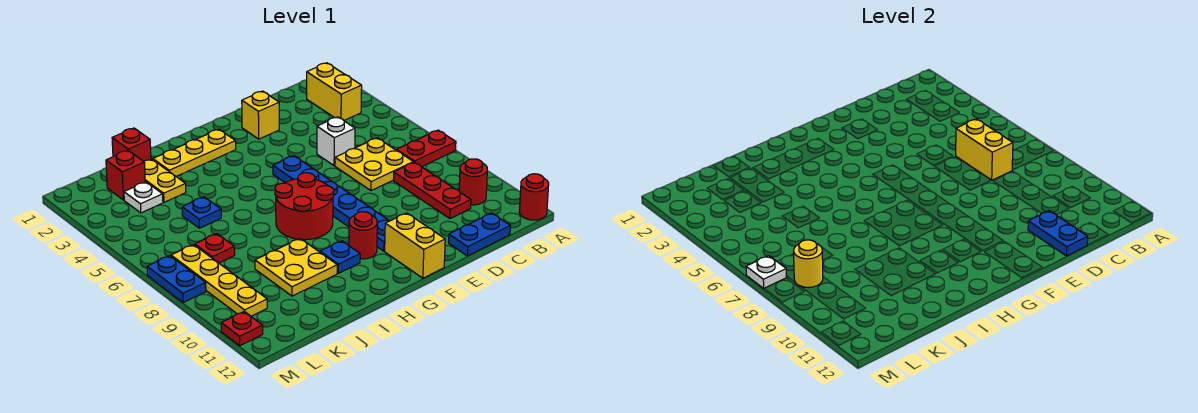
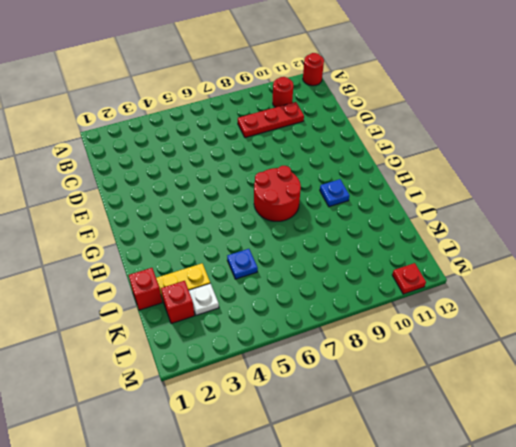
none -> red plate A7:B7 level 1
none -> yellow brick B2:B3 level 1
none -> yellow plate C6:D7 level 1

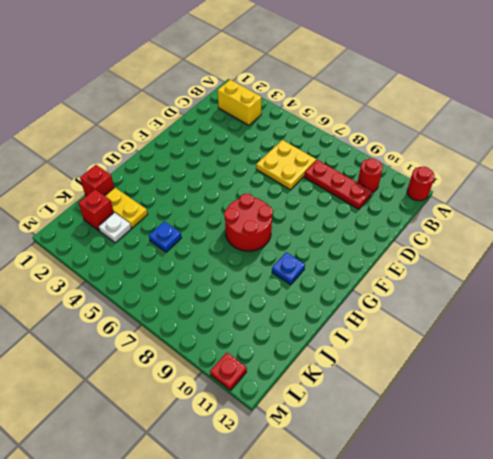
none -> red plate A7:B7 level 1
none -> blue plate C12:D12 level 1
none -> white brick D5 level 1

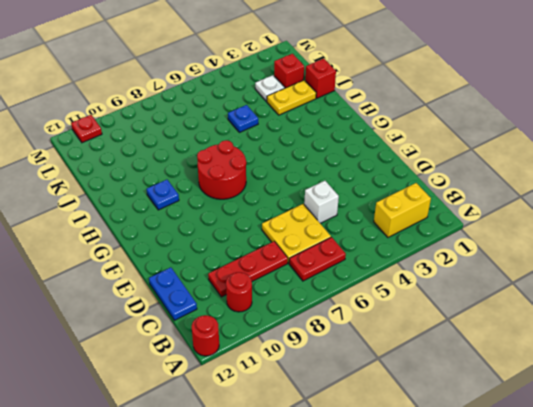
red plate B6:B7 level 1 -> red plate A7:B7 level 1
none -> yellow brick E2 level 1
none -> blue plate F5:F10 level 1
none -> yellow brick F11:F12 level 1

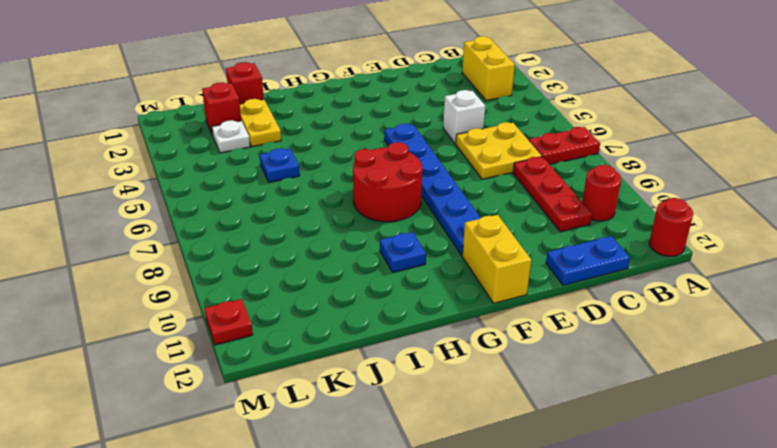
none -> yellow brick E2 level 1
none -> yellow plate G2:I2 level 1
none -> red round brick G10 level 1

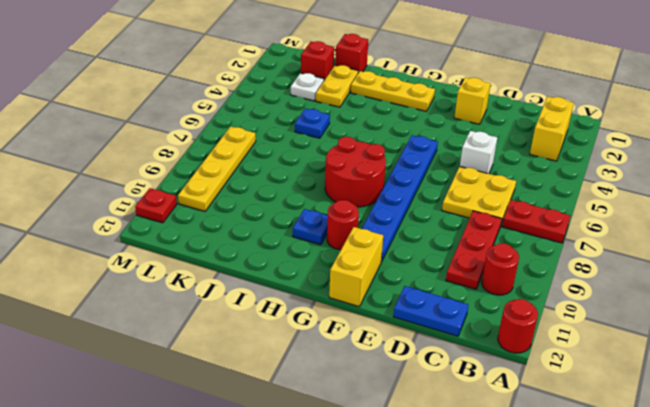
none -> yellow plate I9:J10 level 1
none -> red plate K7 level 1
none -> blue plate M7:M8 level 1

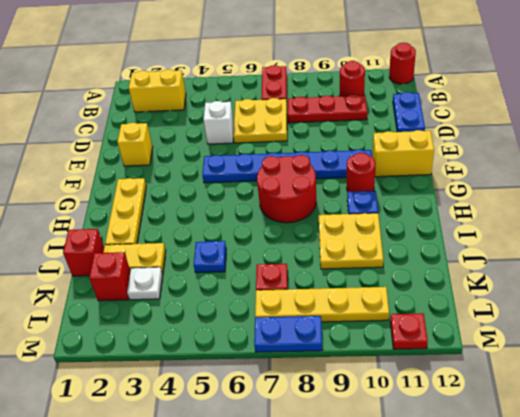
none -> yellow brick C6:C7 level 2
none -> blue plate D11:D12 level 2
none -> yellow round brick L8 level 2

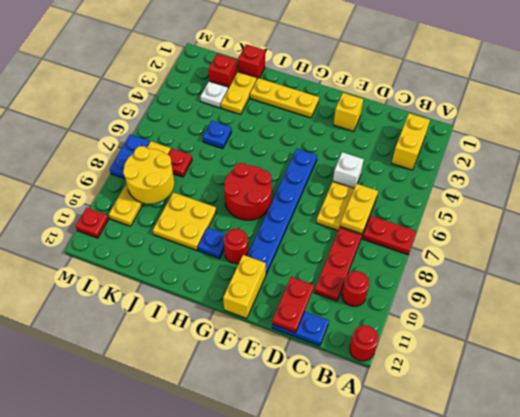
yellow plate C6:C7 level 2 -> yellow brick C6:C7 level 2
red plate D11:D12 level 2 -> blue plate D11:D12 level 2
yellow round brick K8:L9 level 2 -> yellow round brick L8 level 2
none -> white plate M7 level 2

